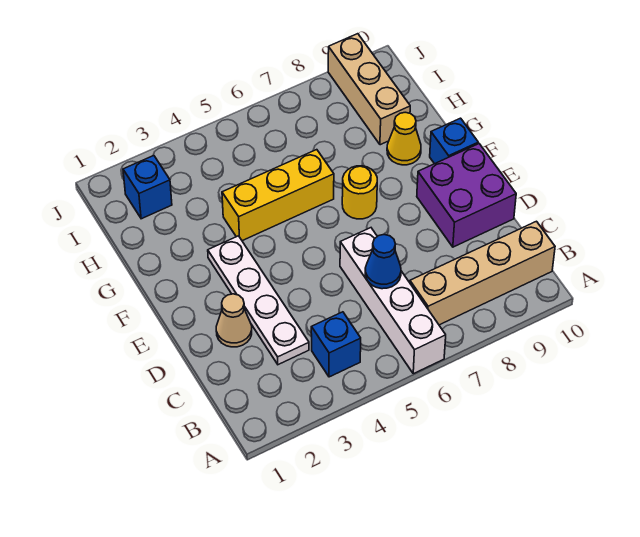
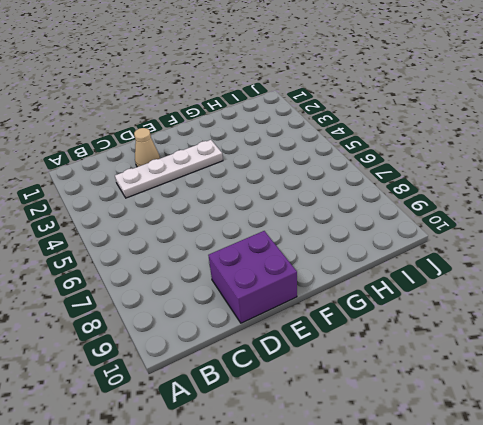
none -> white brick A6:D6 level 1
none -> blue brick B4 level 1
none -> tan brick B7:B10 level 1

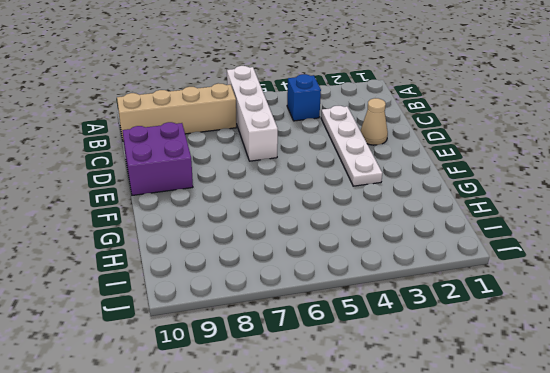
none -> yellow round brick F7 level 1
none -> blue brick F10 level 1
none -> yellow brick G4:G6 level 1

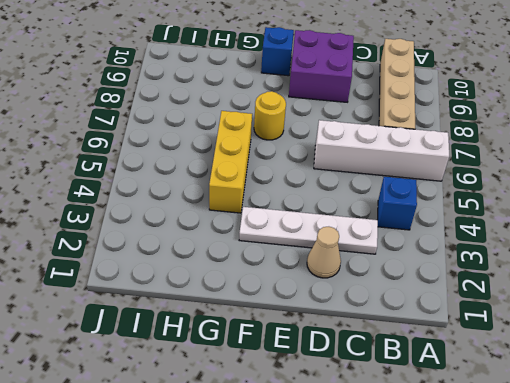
none -> yellow cone G9 level 1
none -> tan brick H9:J9 level 1
none -> blue brick I2 level 1

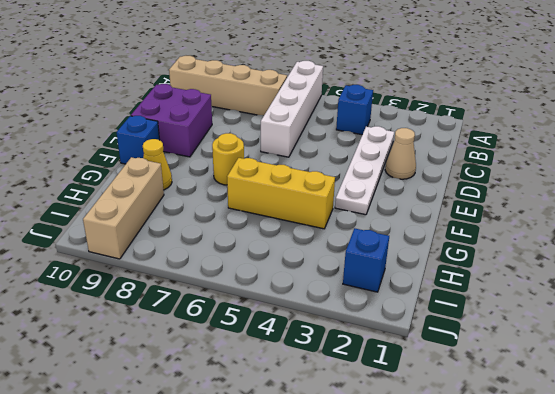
none -> blue cone C6 level 2

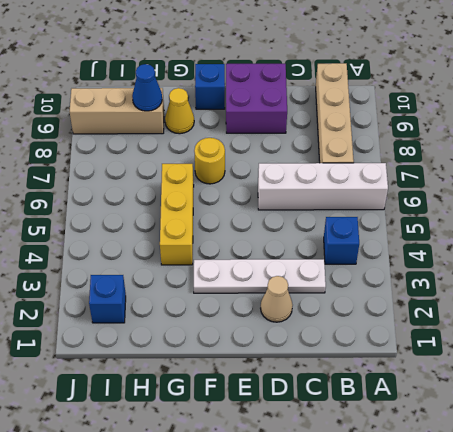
blue cone H9 level 2 -> blue cone C6 level 2

